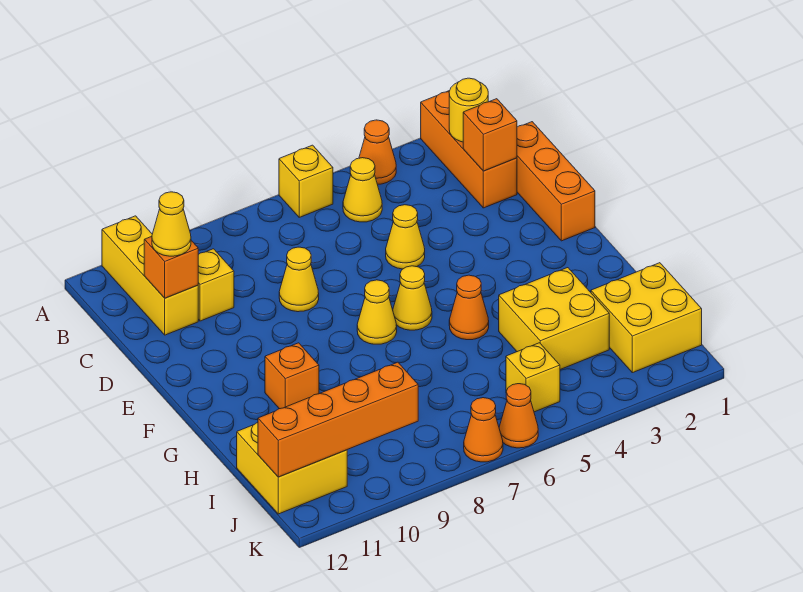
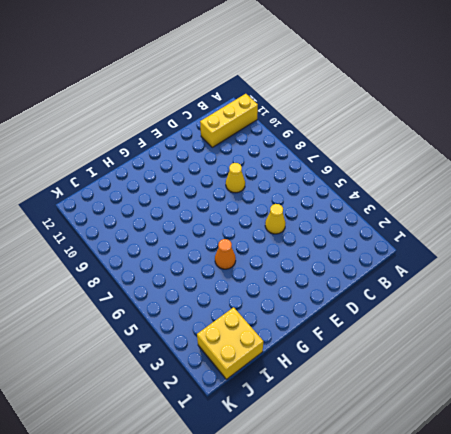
none -> orange brick A2:C2 level 1
none -> orange cone A4 level 1
none -> yellow brick A6 level 1

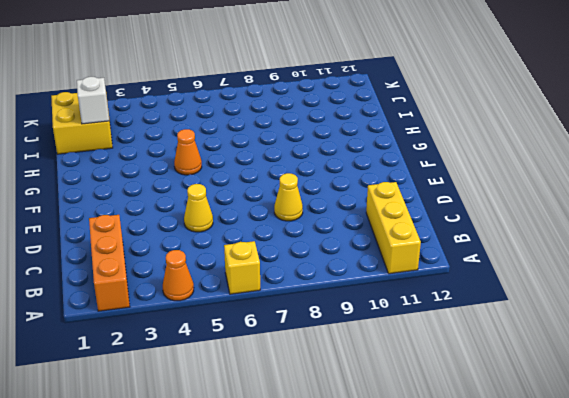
white brick I2 level 2 -> none
none -> yellow cone B5 level 1
none -> orange brick C1:E1 level 1
none -> yellow brick C10 level 1

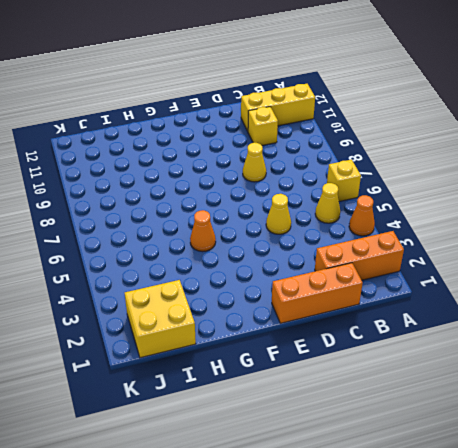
none -> yellow cone F6 level 1
none -> yellow cone F7 level 1
none -> orange brick G10 level 1

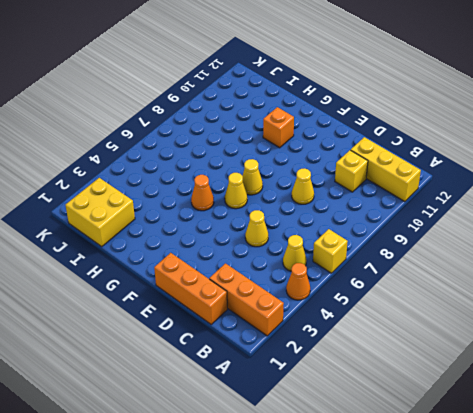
none -> yellow brick H3:I4 level 1
none -> yellow brick I11:J12 level 1
none -> yellow brick J5 level 1

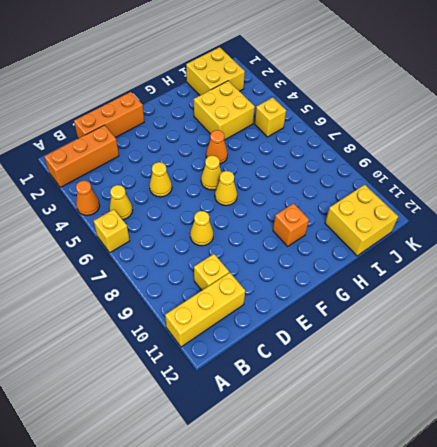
none -> orange cone K6 level 1
none -> orange cone K7 level 1
none -> yellow round brick B2 level 2

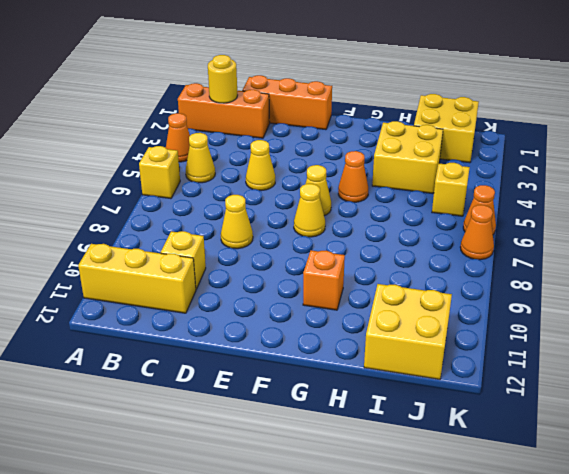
none -> orange brick C2 level 2
none -> orange brick C11 level 2
none -> orange brick J9:J12 level 2

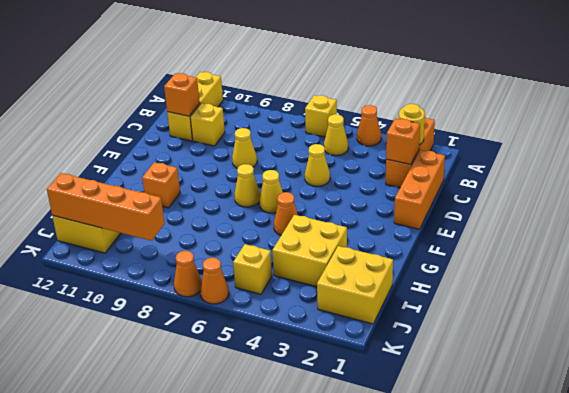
none -> yellow cone C11 level 3

